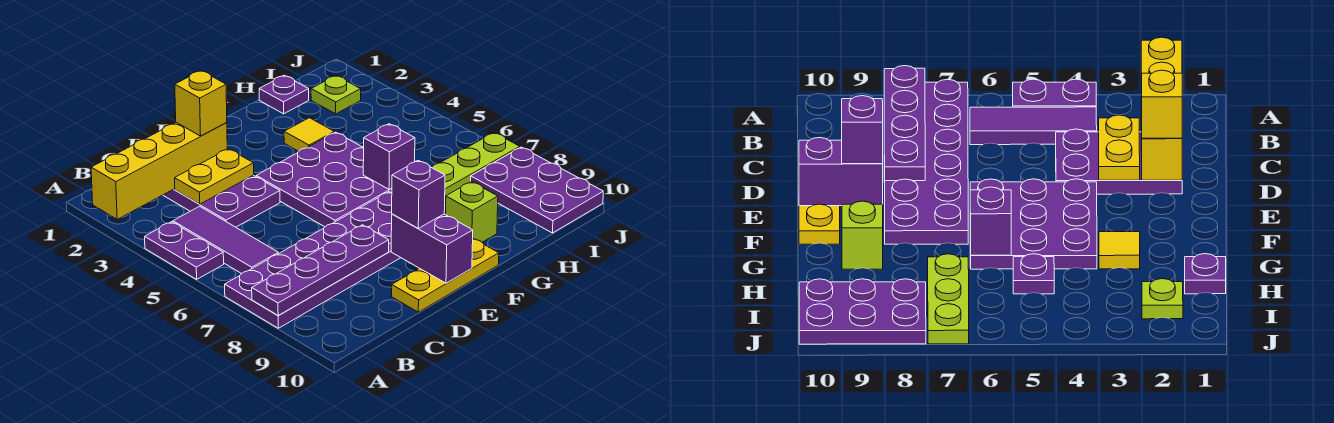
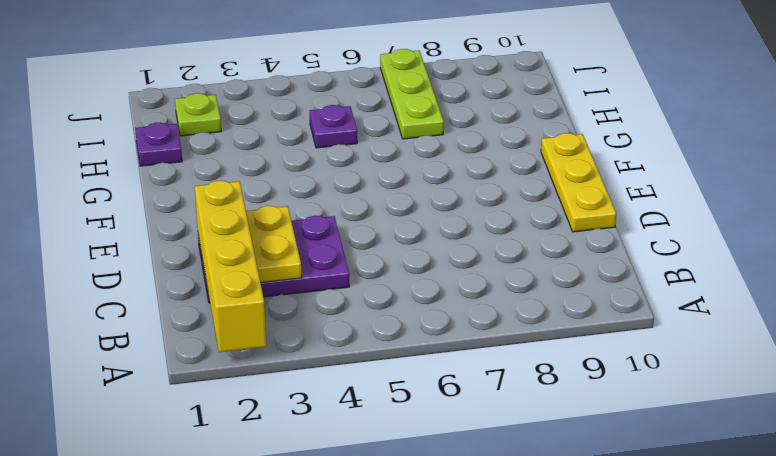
none -> purple plate A4:A5 level 1
none -> purple plate A7:F8 level 1
none -> purple tile B4:B6 level 1

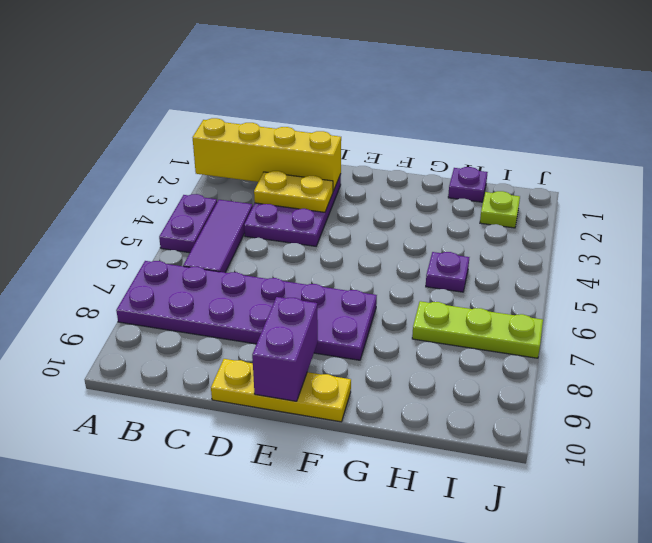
none -> purple plate E4:G6 level 1
none -> yellow tile G3 level 1
none -> lime brick G9 level 1

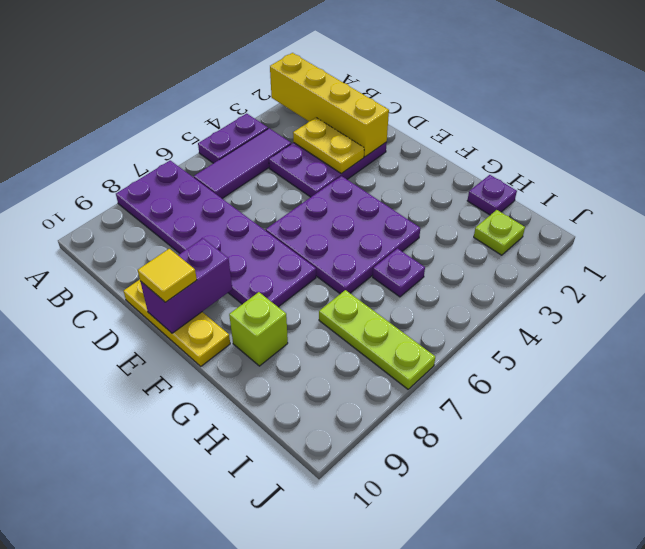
yellow tile E10 level 3 -> yellow tile G3 level 1
none -> purple plate I8:J10 level 1
none -> purple plate A8:D8 level 2
none -> purple brick G6 level 2

